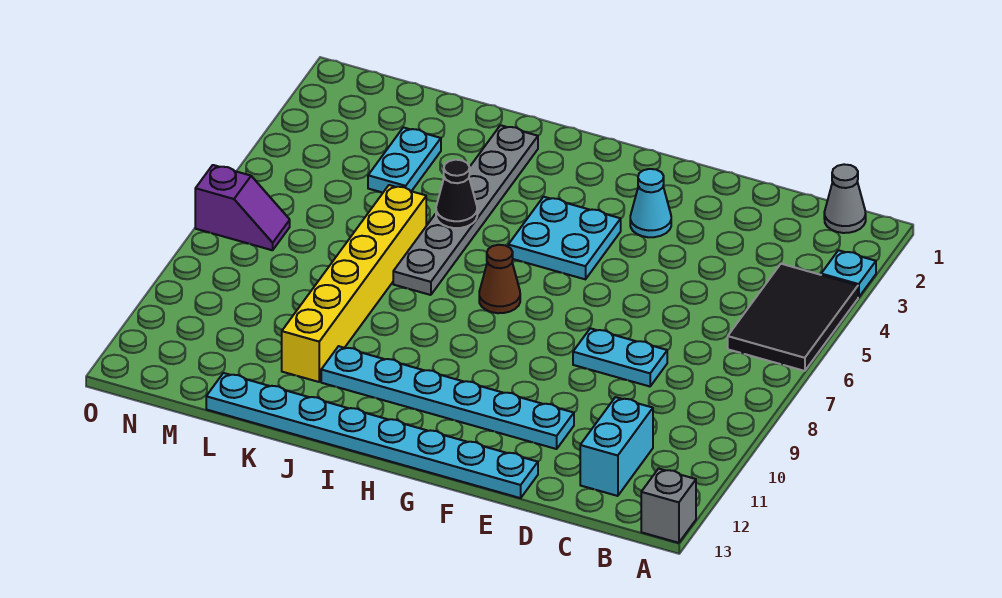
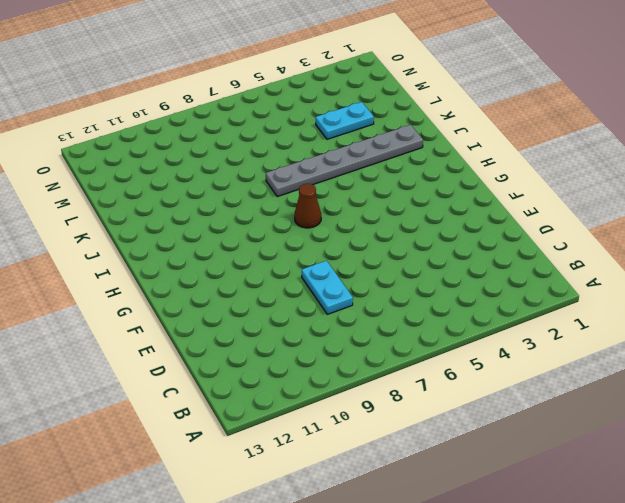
none -> cyan plate A3 level 1
none -> black tile A4:B6 level 1
none -> grey brick A13 level 1

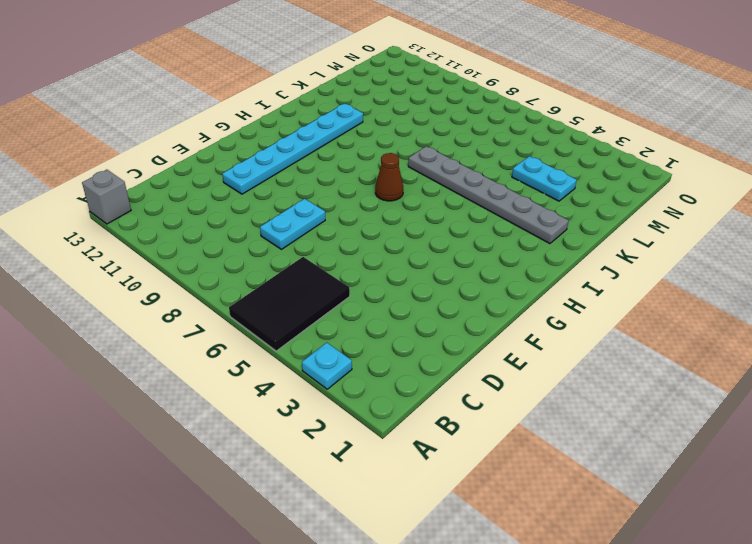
black tile A5:C6 level 1 -> black tile A4:B6 level 1
none -> grey cone B1 level 1
none -> cyan brick C11:C12 level 1
none -> cyan plate E13:L13 level 1

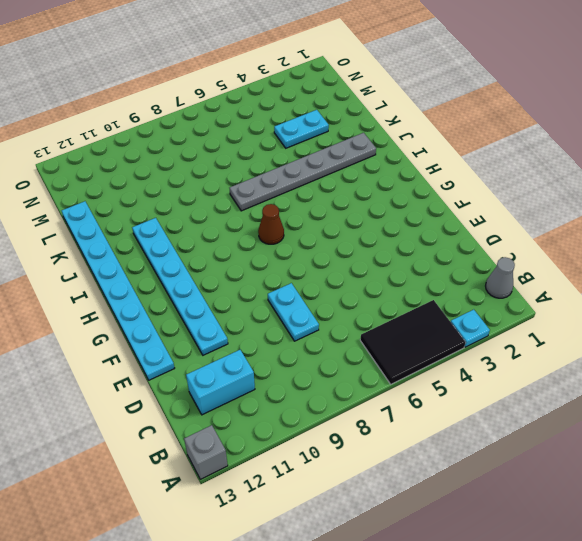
none -> cyan cone F3 level 1
none -> cyan plate G4:H5 level 1
none -> yellow brick K6:K11 level 1

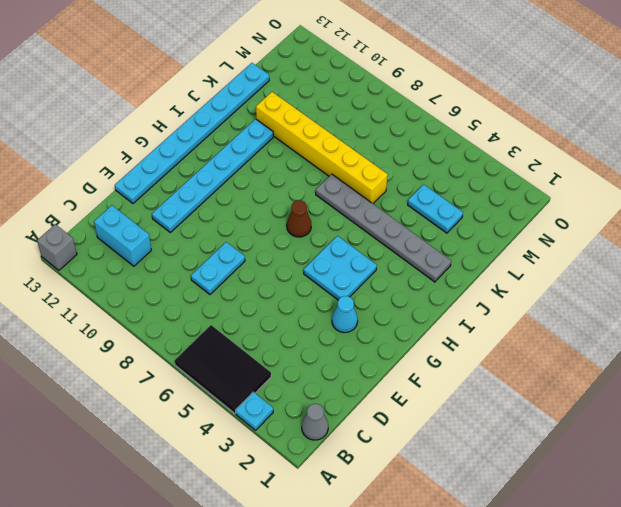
none -> purple slope N7:O7 level 1 top O
none -> black cone J5 level 2

